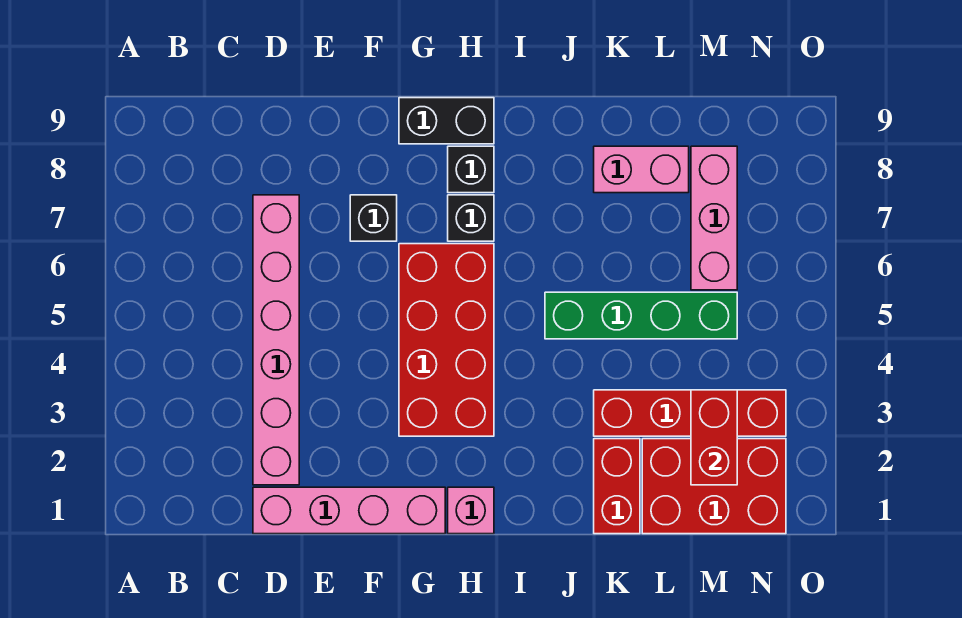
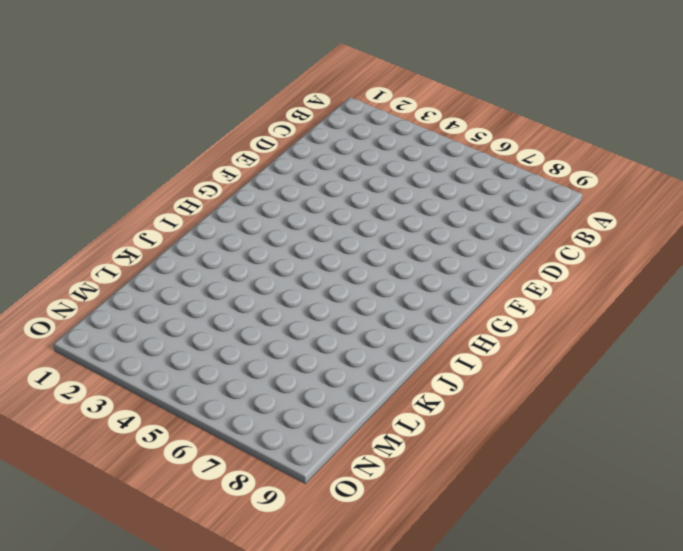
none -> pink brick D1:G1 level 1
none -> pink brick D2:D7 level 1
none -> black brick F7 level 1

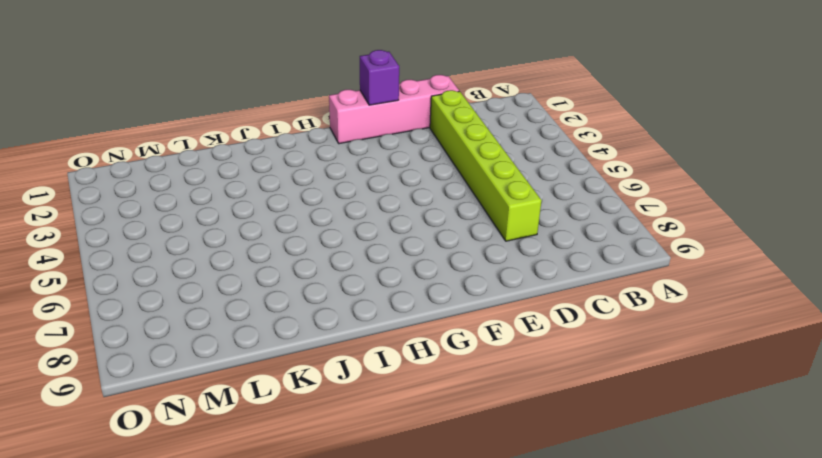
lime brick D2:D7 level 1 -> pink brick D2:D7 level 1
purple brick F1 level 2 -> none
none -> black brick F7 level 1
none -> red brick G3:H6 level 1
none -> black brick G9:H9 level 1

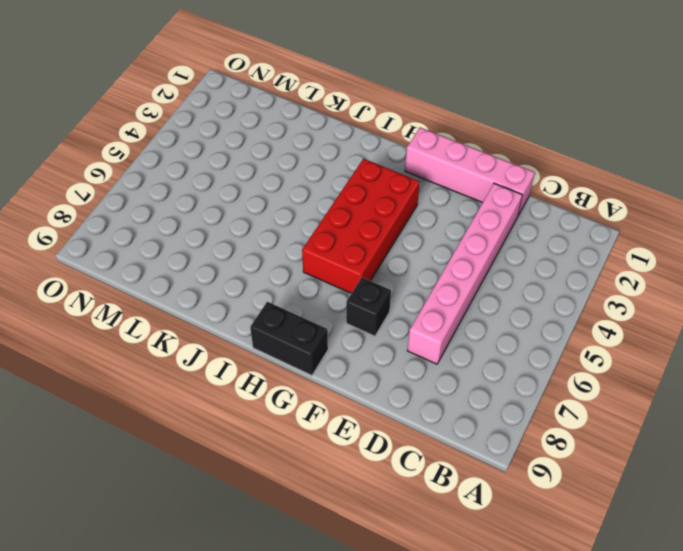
none -> pink brick H1 level 1
none -> black brick H7 level 1
none -> black brick H8 level 1

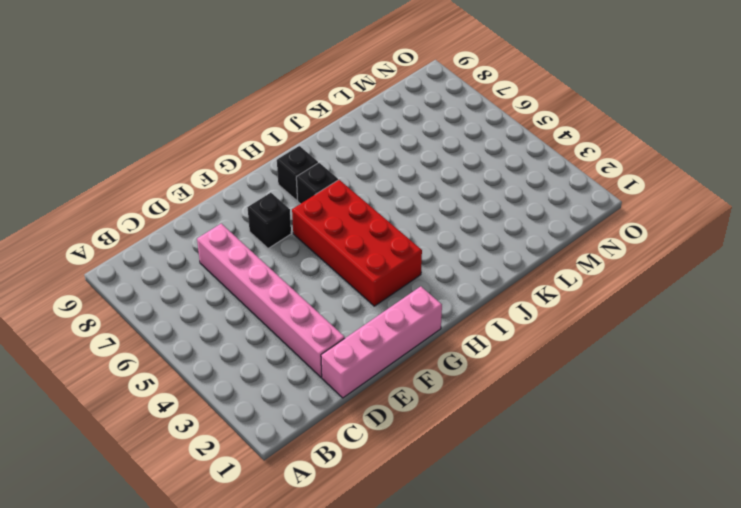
none -> black brick G9:H9 level 1
none -> pink brick H1 level 1
none -> green brick J5:M5 level 1

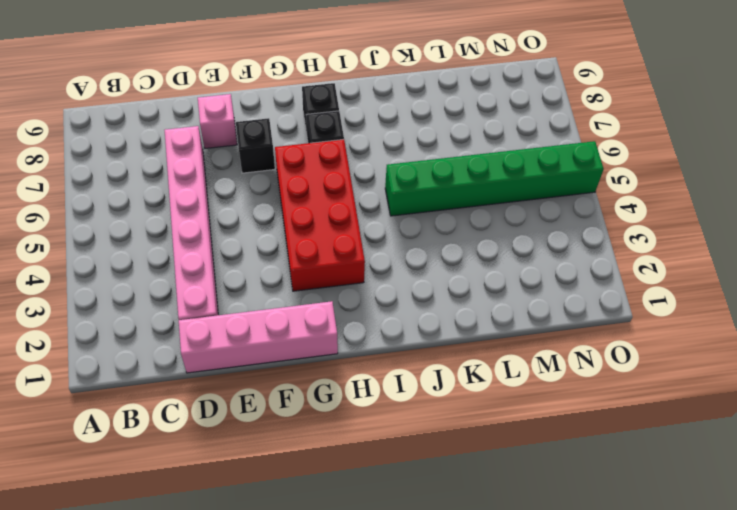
pink brick E8 level 1 -> pink brick H1 level 1
green brick J5:O5 level 1 -> green brick J5:M5 level 1
none -> black brick G9:H9 level 1
none -> red brick K1:K2 level 1
none -> red brick K3:N3 level 1

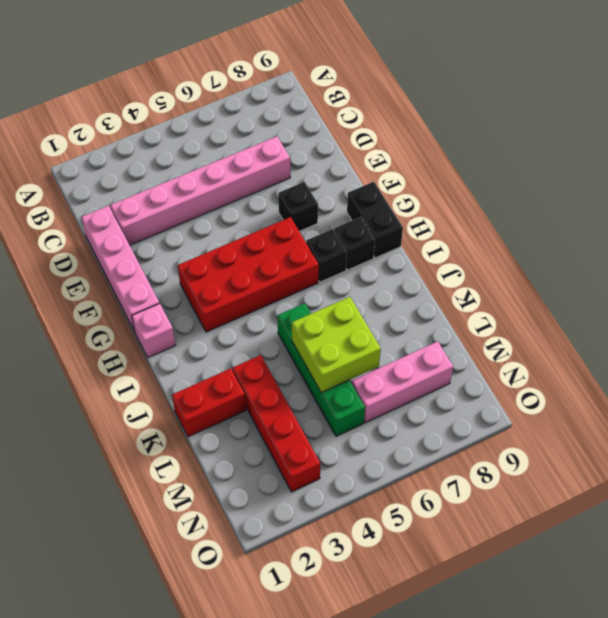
lime brick K5:L6 level 2 -> none
none -> pink brick K8:L8 level 1
none -> red brick L1:N2 level 1
none -> red brick M2:M3 level 2

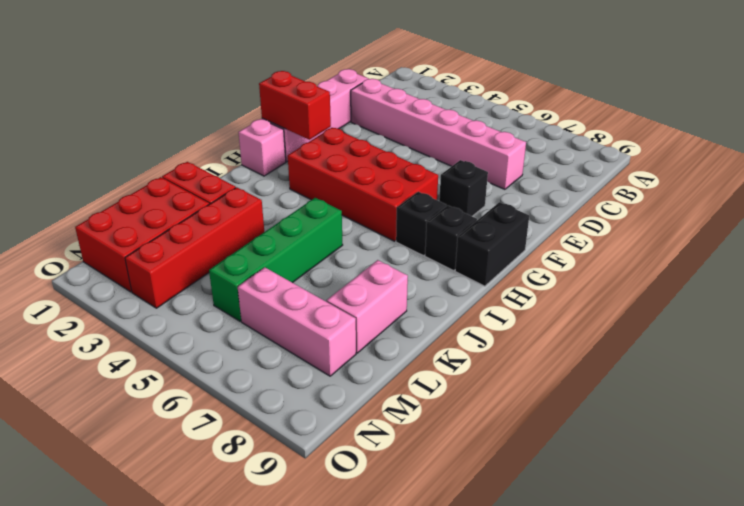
red brick G1:G2 level 2 -> red brick M2:M3 level 2

